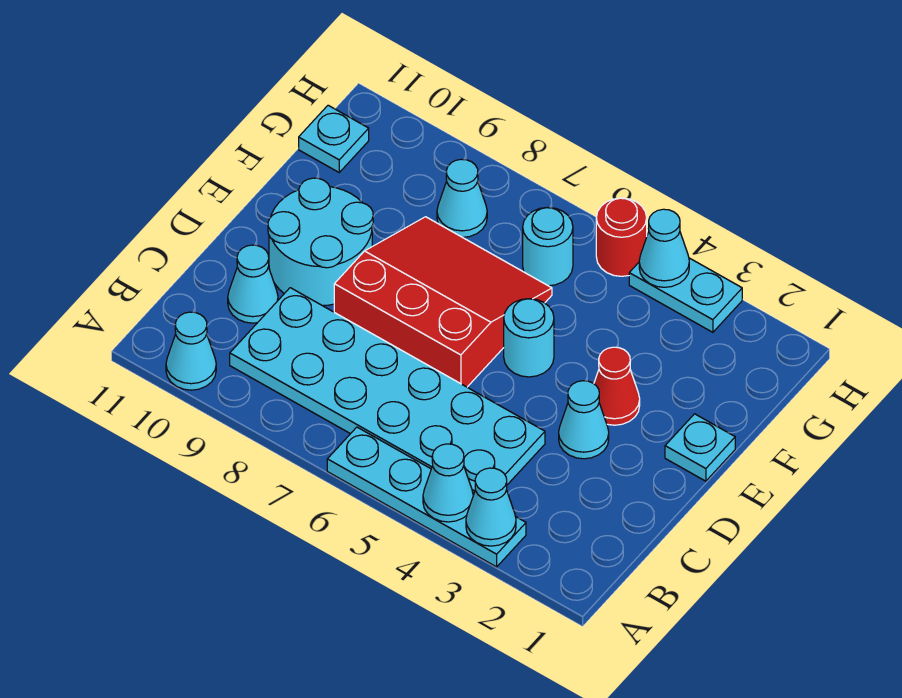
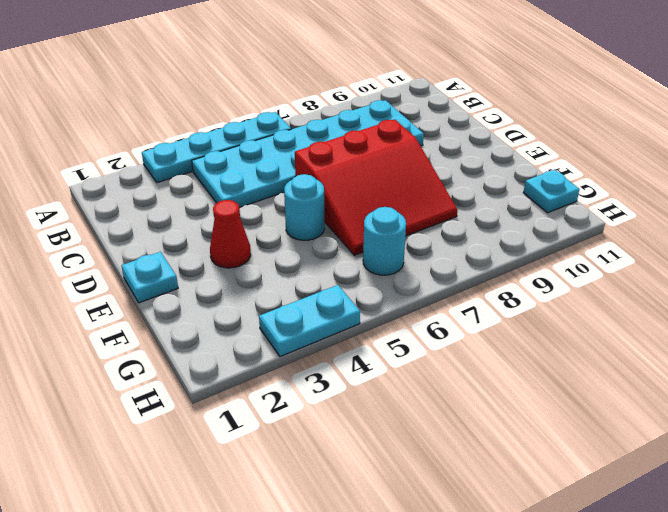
none -> cyan cone A10 level 1
none -> cyan cone C10 level 1
none -> cyan cone D3 level 1

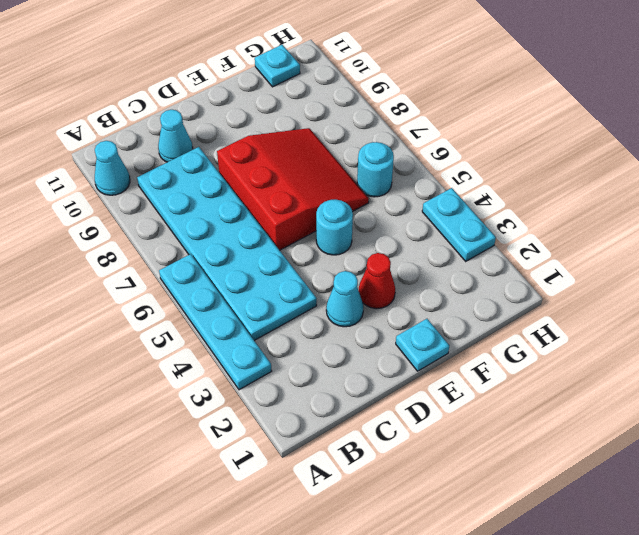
none -> cyan round brick D9:E10 level 1
none -> cyan cone G8 level 1
none -> red round brick H5 level 1

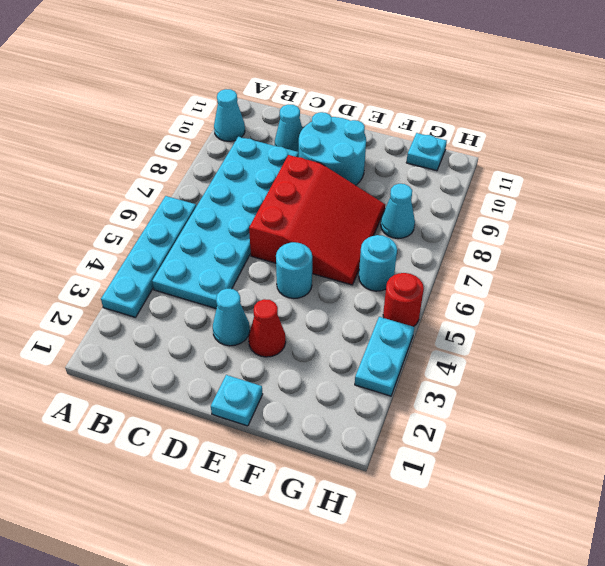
none -> cyan cone A3 level 2
none -> cyan cone A4 level 2
none -> cyan cone H4 level 2

